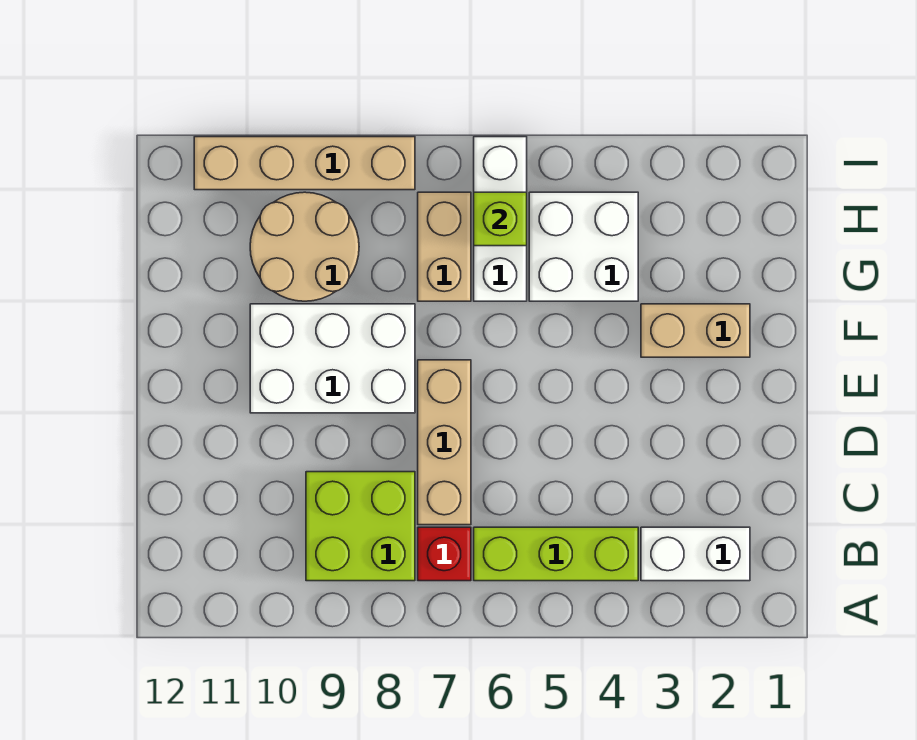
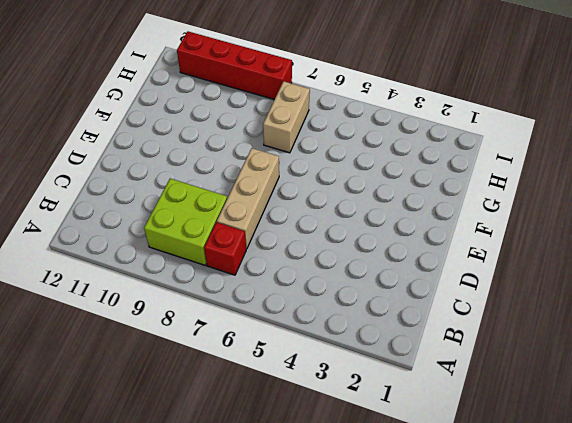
red brick I8:I11 level 1 -> tan brick I8:I11 level 1
none -> white brick B2:B3 level 1
none -> lime brick B4:B6 level 1
none -> white brick E8:F10 level 1

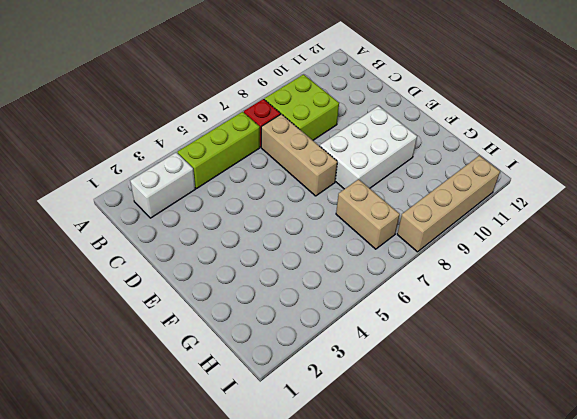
none -> tan brick F2:F3 level 1
none -> white brick G4:H5 level 1
none -> white brick G6:I6 level 1

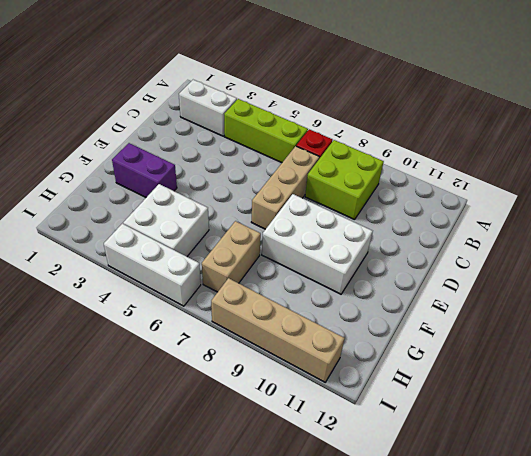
purple brick F2:F3 level 1 -> tan brick F2:F3 level 1
white brick I4:I6 level 1 -> white brick G6:I6 level 1
none -> tan round brick G9:H10 level 1
none -> lime brick H6 level 2

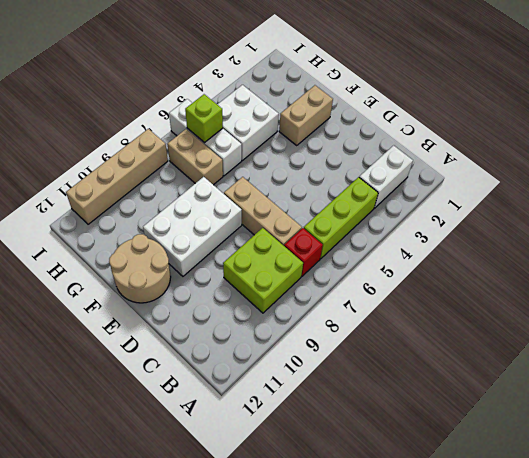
tan round brick E11:F12 level 1 -> tan round brick G9:H10 level 1

